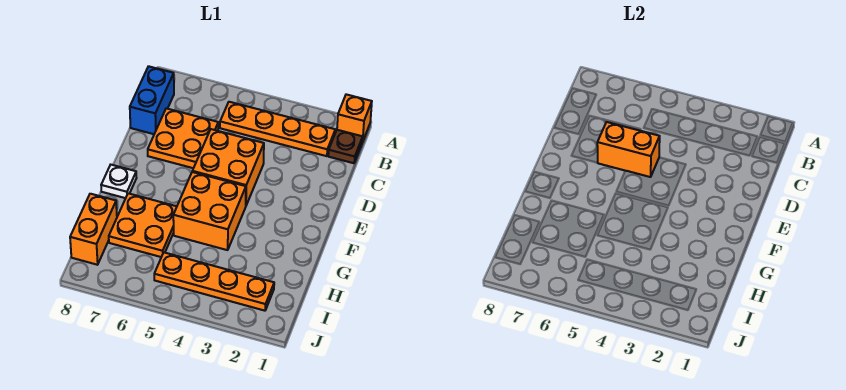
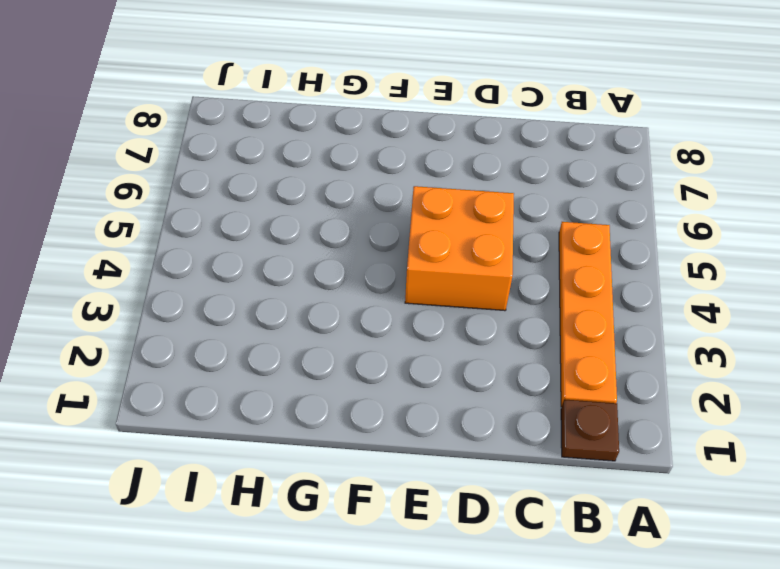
none -> orange brick A1 level 1
none -> blue brick B8:C8 level 1
none -> orange plate C6:D7 level 1

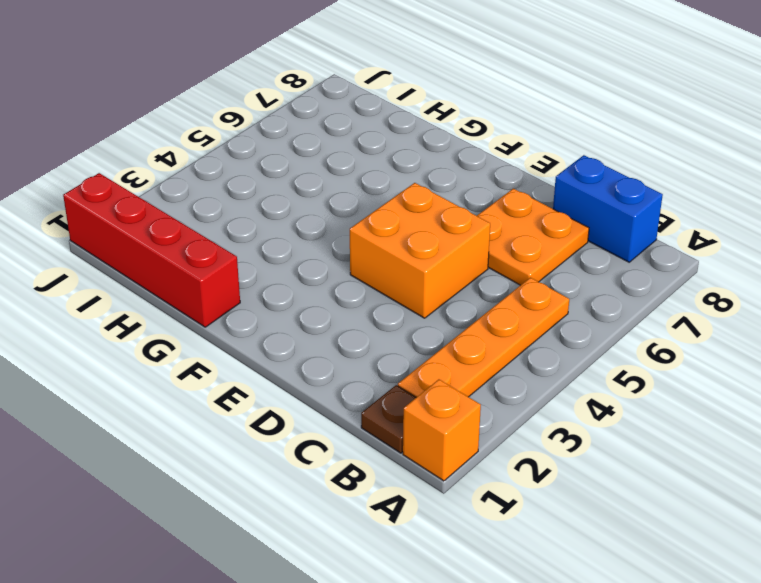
red brick G1:J1 level 1 -> none
none -> orange brick F4:G5 level 1
none -> white plate F8 level 1
none -> orange plate G6:H7 level 1

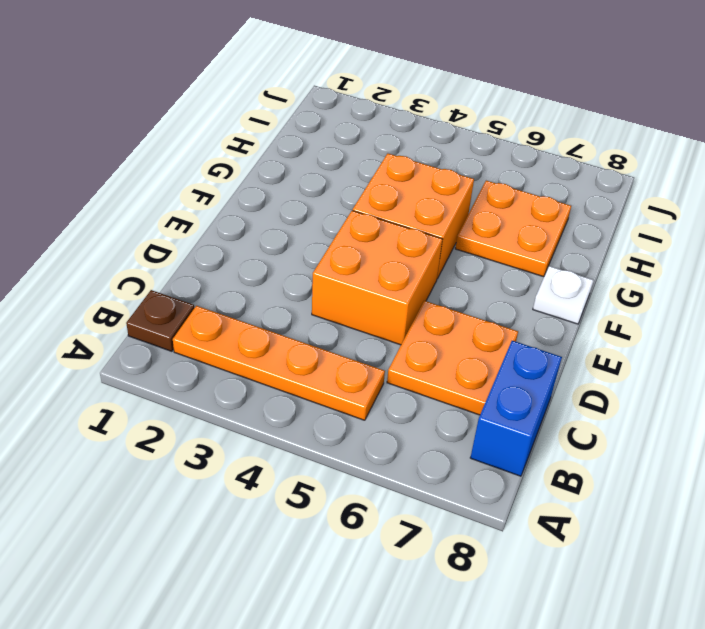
none -> orange brick A1 level 1
none -> orange brick H8:I8 level 1
none -> orange plate I2:I5 level 1

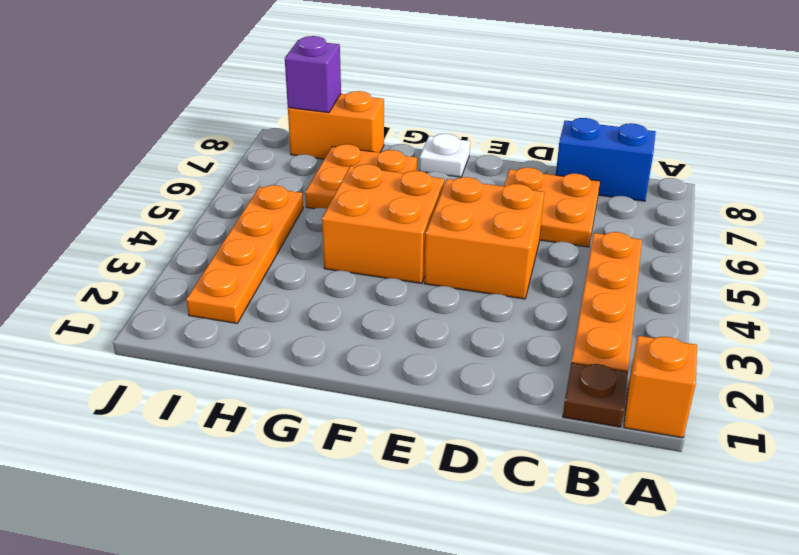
purple brick I8 level 2 -> none
none -> orange brick D5:D6 level 2

